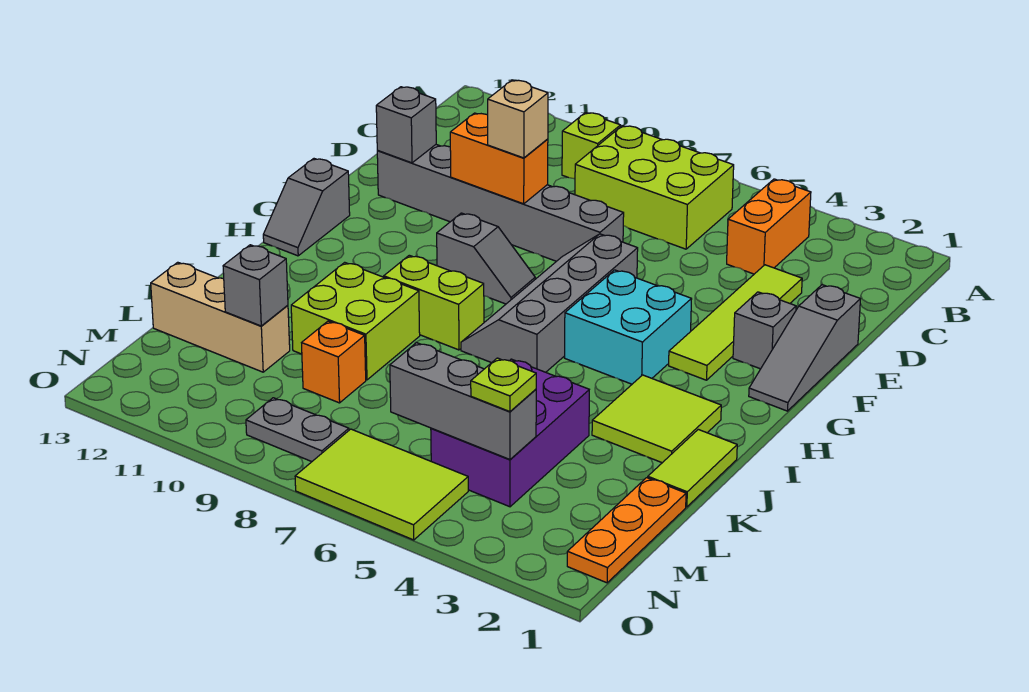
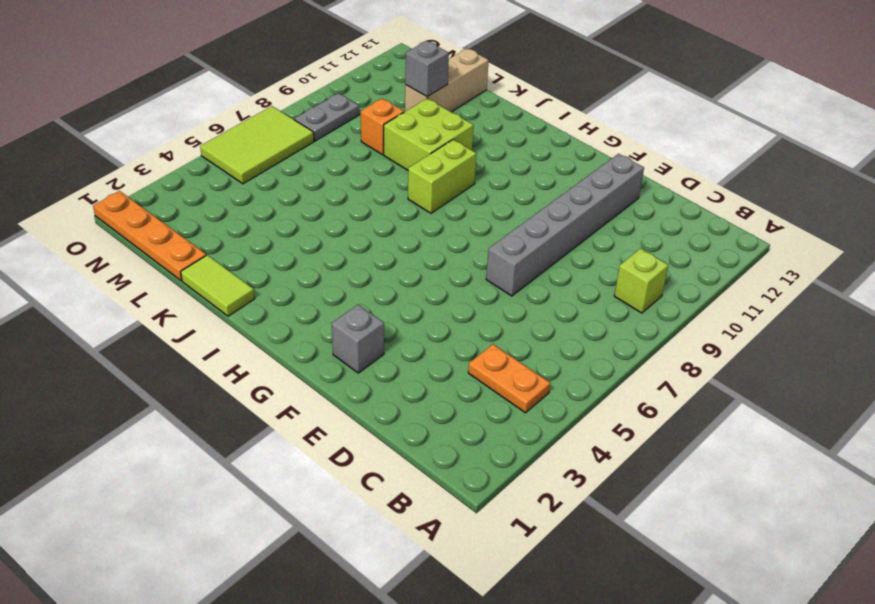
orange plate B4:C4 level 1 -> orange brick B4:C4 level 1
orange plate L1:O1 level 1 -> orange plate L1:N1 level 1
none -> lime brick B6:C8 level 1
none -> lime tile D3:G3 level 1
none -> grey slope E1:G1 level 1 top E

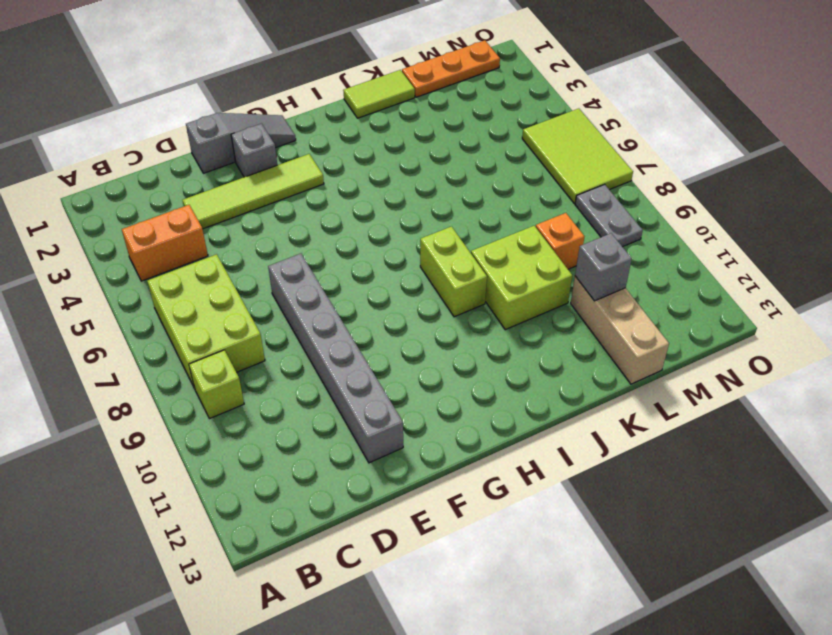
none -> grey slope F6:I7 level 1 top 6
none -> cyan brick G4:H5 level 1
none -> grey slope G8:G9 level 1 top 9

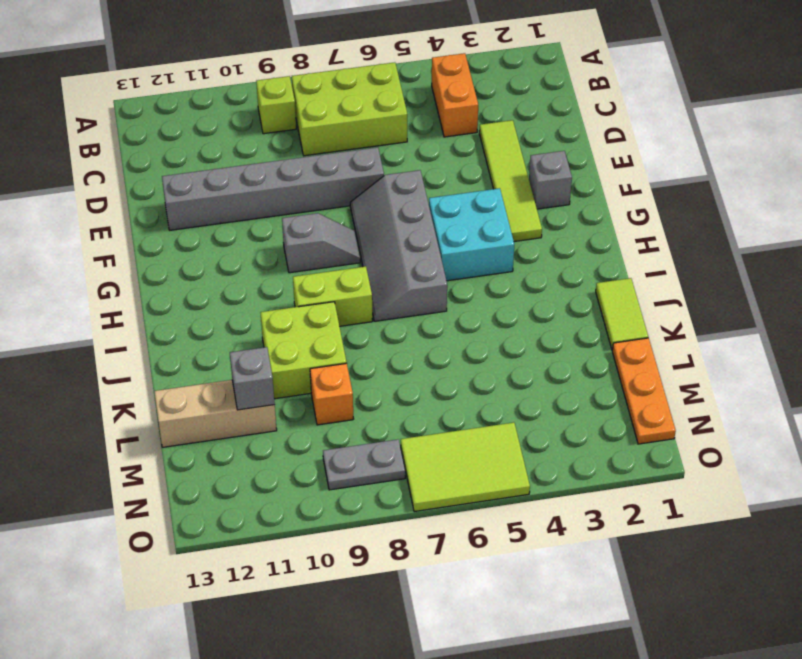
none -> grey slope E1:G1 level 1 top E
none -> grey slope G13:H13 level 1 top G
none -> lime tile I2:J3 level 1

